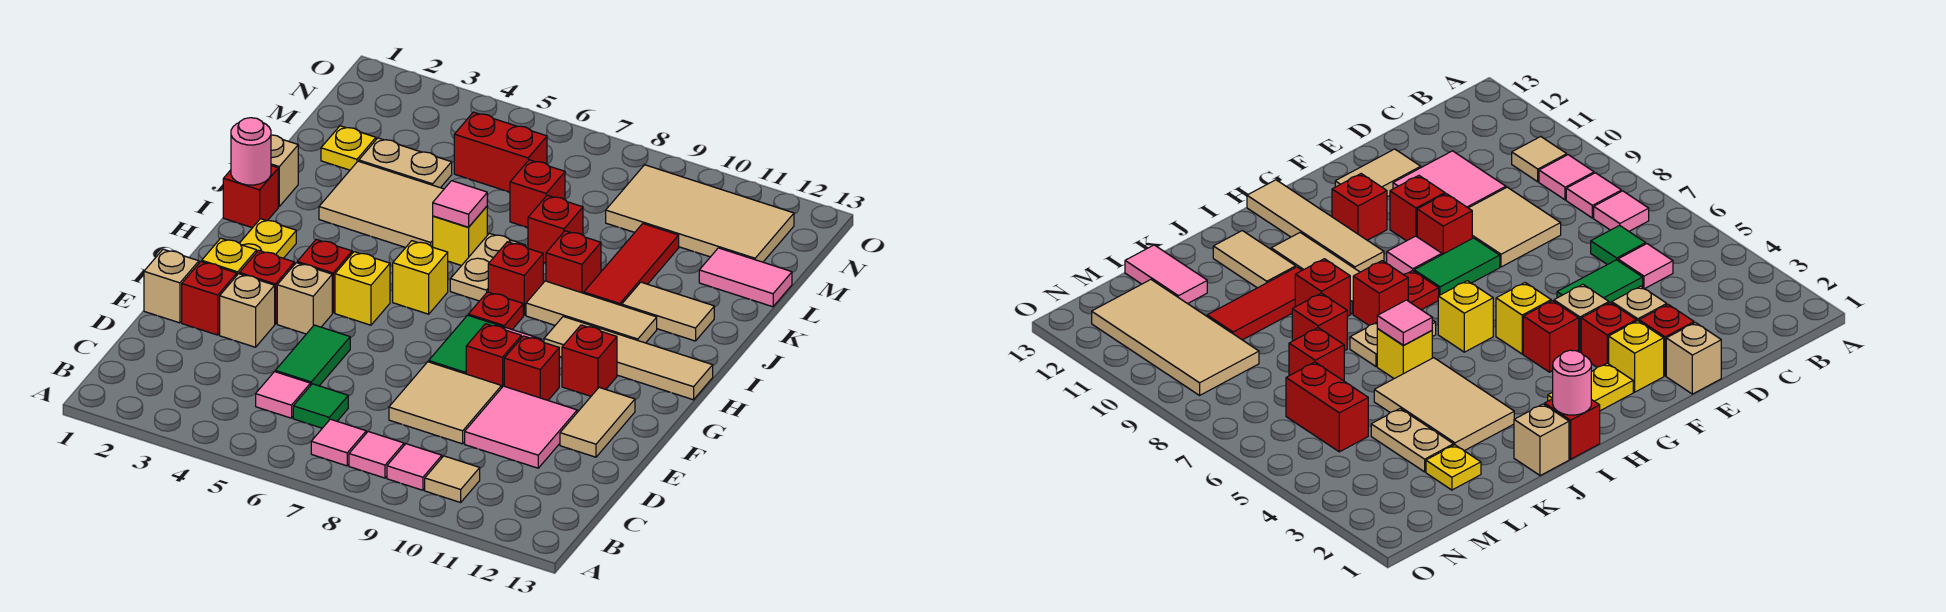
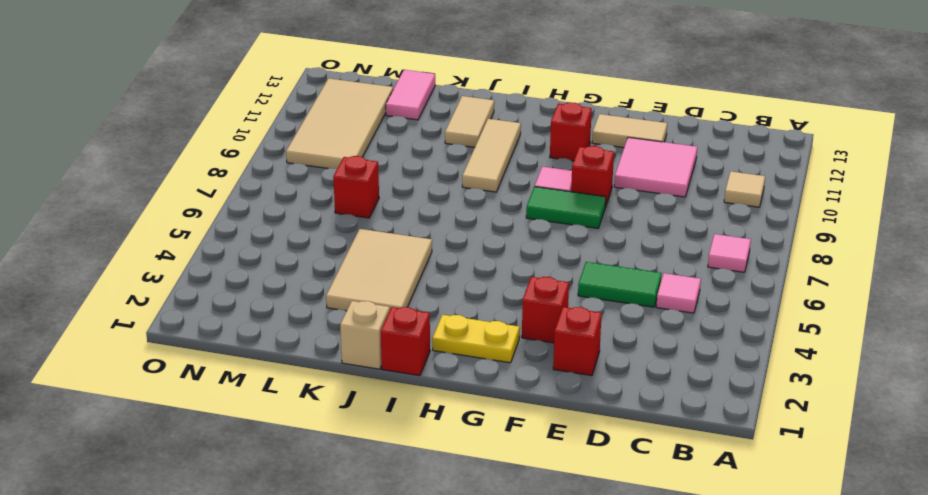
none -> pink tile B8 level 1
none -> pink tile B9 level 1
none -> green tile C6 level 1
none -> tan tile D8:E9 level 1

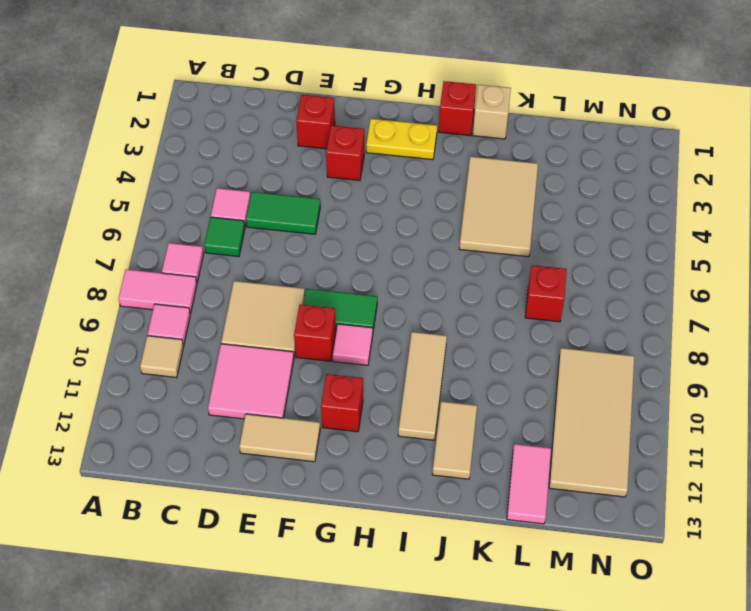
pink tile A8:B8 level 1 -> pink tile B8 level 1
none -> tan brick E1 level 1
none -> tan brick E3 level 1
none -> yellow brick F2 level 1
none -> tan brick F4 level 1

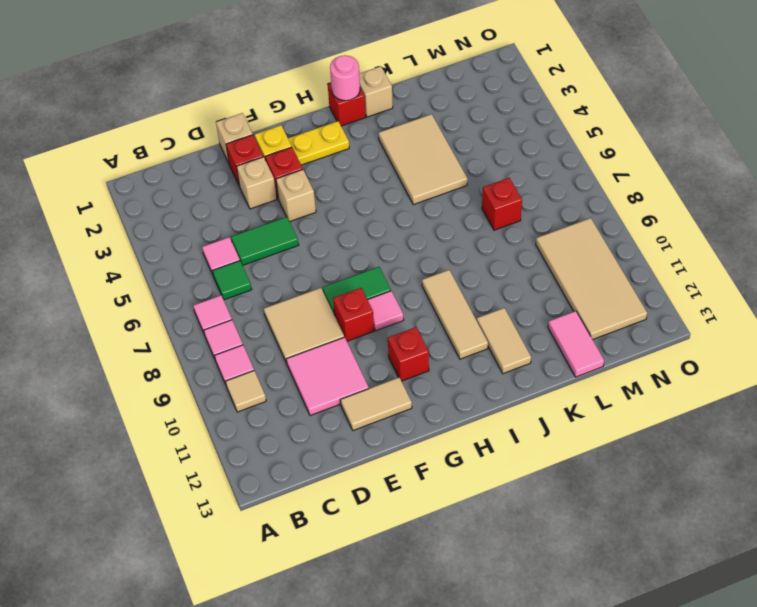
none -> red brick F10 level 1
none -> red brick G4 level 1
none -> yellow brick G5 level 1
none -> yellow brick H6 level 1

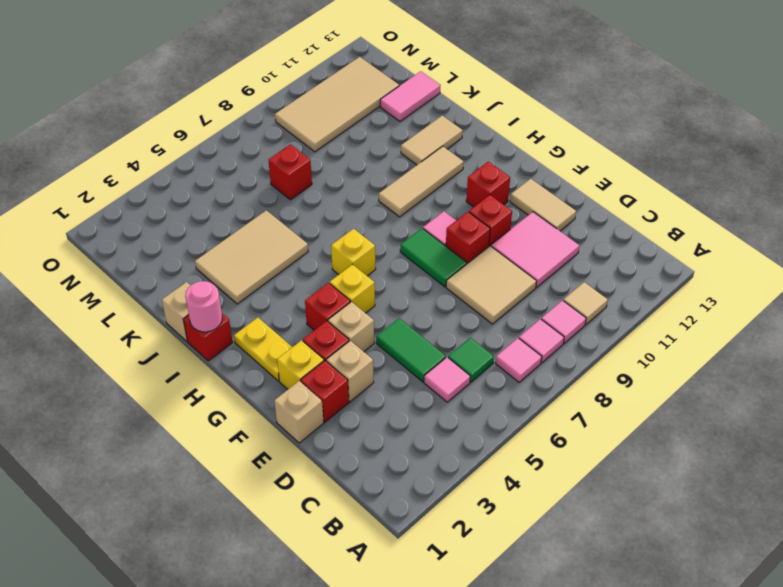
none -> red plate H8 level 1
none -> tan tile H10:H13 level 1
none -> tan plate I7:J7 level 1
none -> red brick I8 level 1

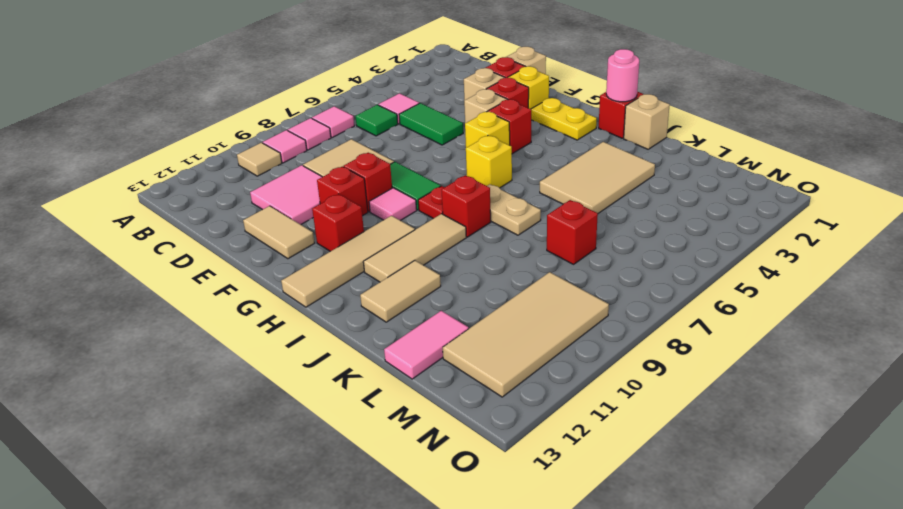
none -> yellow brick J6 level 1
none -> red brick J9 level 1
none -> red tile J10:L10 level 1
none -> red brick K8 level 1

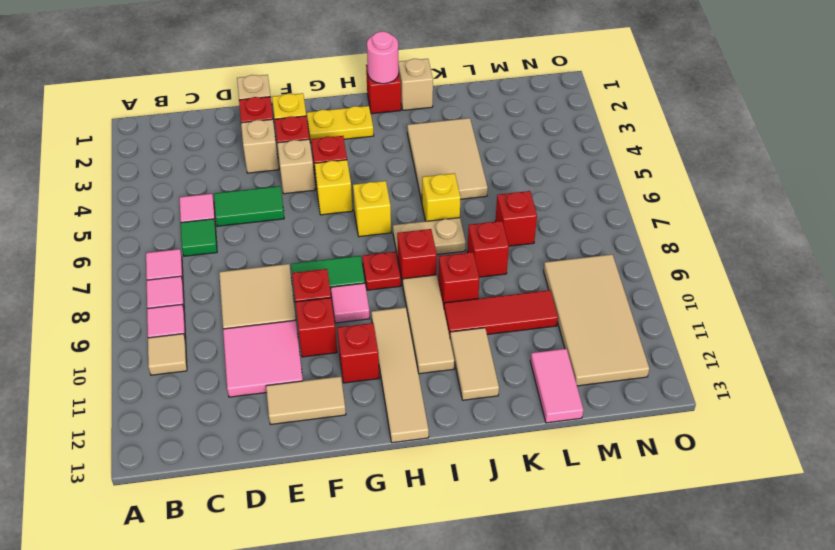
none -> yellow plate L2 level 1
none -> tan plate L3:L4 level 1
none -> red brick M5:M6 level 1
none -> pink tile J6 level 2

